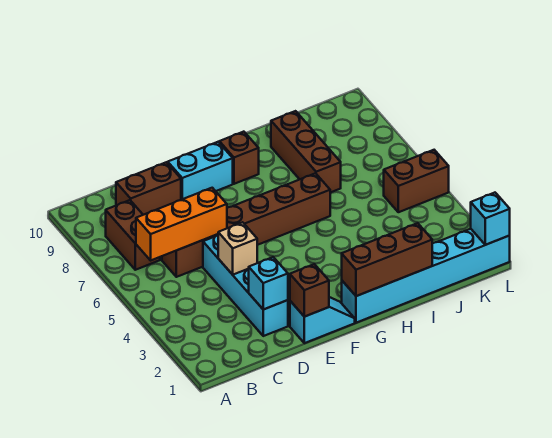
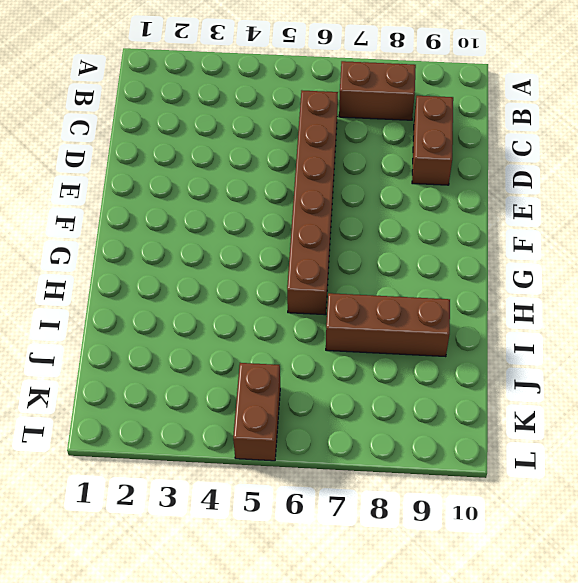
none -> cyan brick D2:D5 level 1
none -> cyan slope E1:F1 level 1 top E
none -> cyan brick E9:F9 level 1

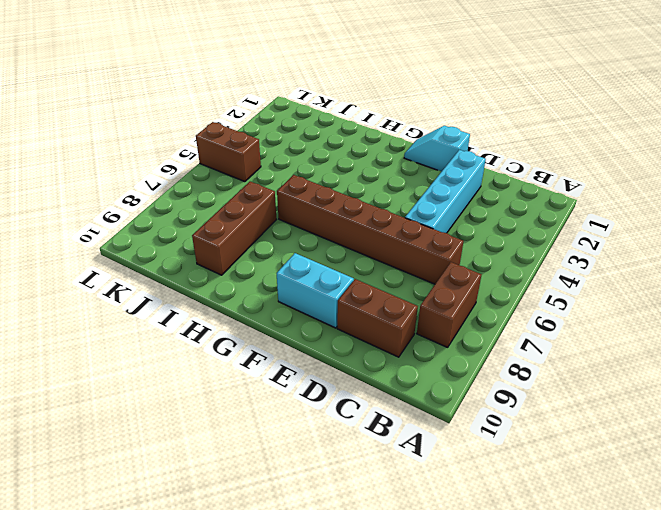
none -> cyan brick G1:L1 level 1
none -> brown brick G9 level 1
none -> orange brick B6:D6 level 2

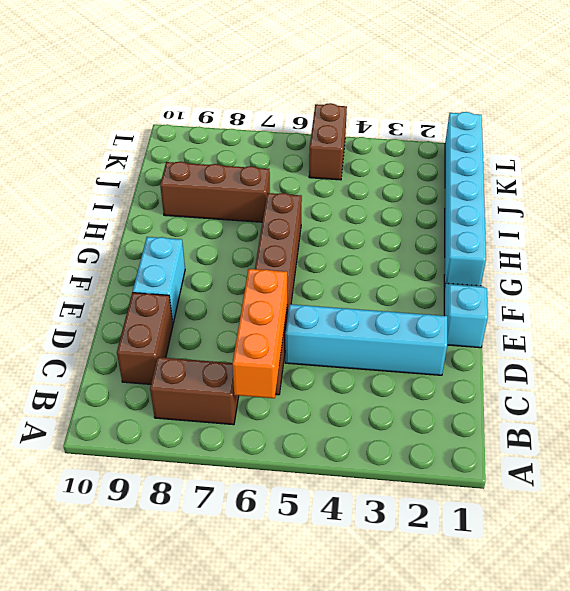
none -> brown brick G9 level 1
none -> cyan brick D2 level 2
none -> tan brick D4 level 2

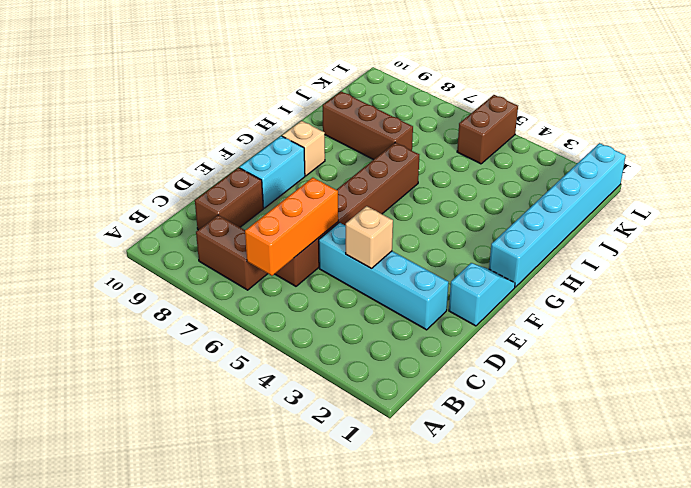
tan brick G9 level 1 -> brown brick G9 level 1
none -> cyan brick D2 level 2
none -> brown brick E1 level 2
none -> brown brick G1:I1 level 2

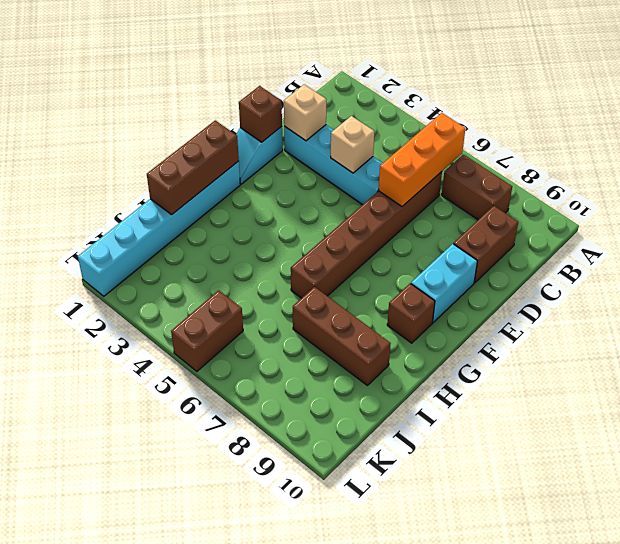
tan brick D2 level 2 -> cyan brick D2 level 2
none -> cyan brick L1 level 2

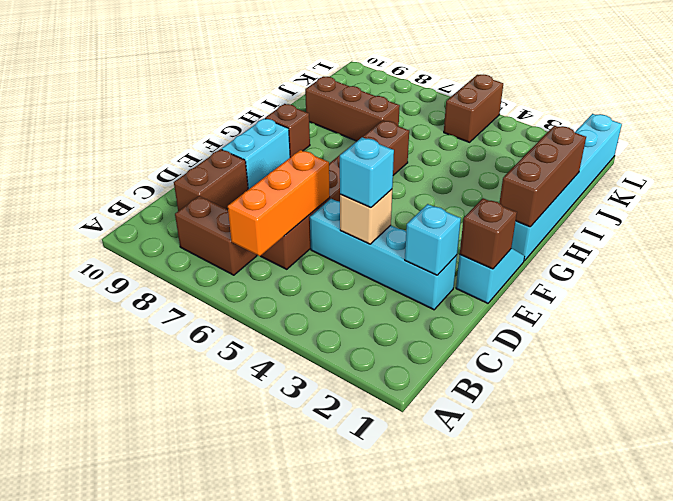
cyan brick D4 level 3 -> cyan brick L1 level 2

